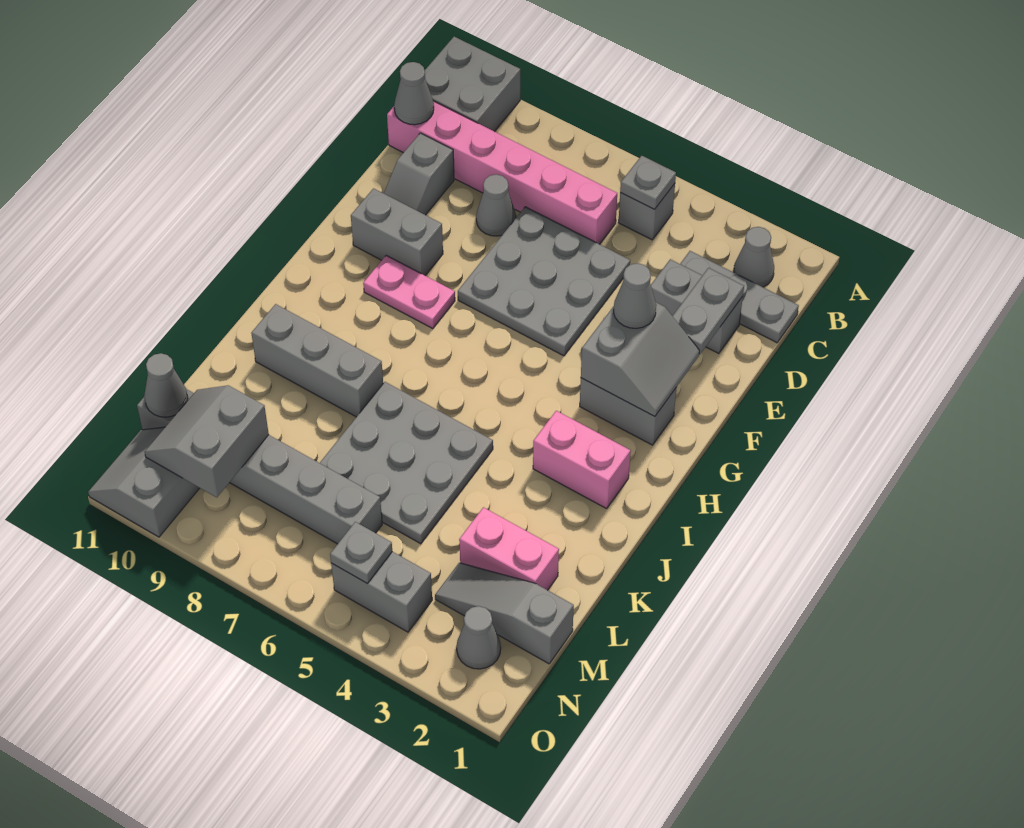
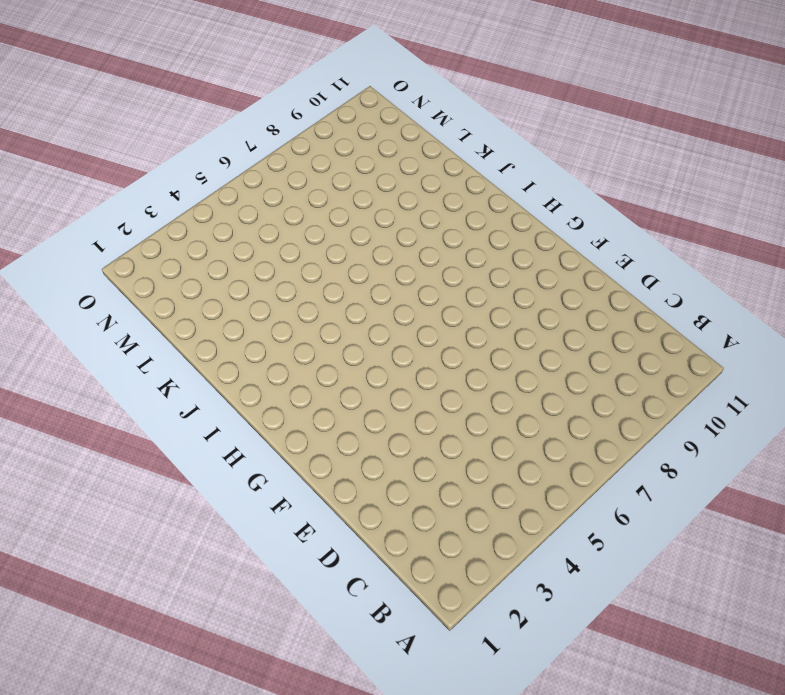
none -> grey brick A10:B11 level 1
none -> grey cone B2 level 1
none -> grey brick B5 level 1

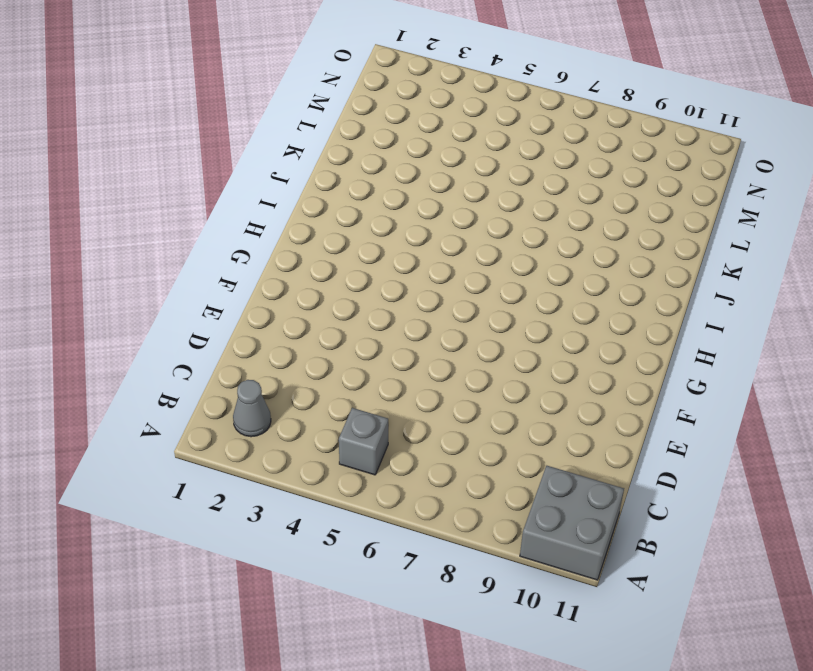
none -> grey plate C1:C3 level 1
none -> pink brick C6:C11 level 1
none -> grey brick D2:D3 level 1

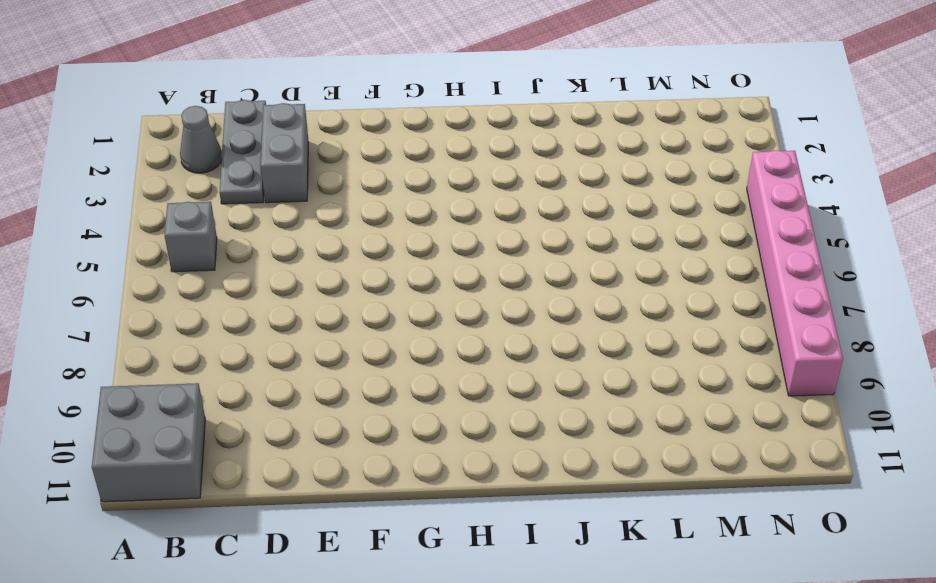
pink brick O4:O9 level 1 -> pink brick C6:C11 level 1
none -> grey plate D5:F7 level 1
none -> grey cone D8 level 1
none -> grey slope D10:E10 level 1 top D

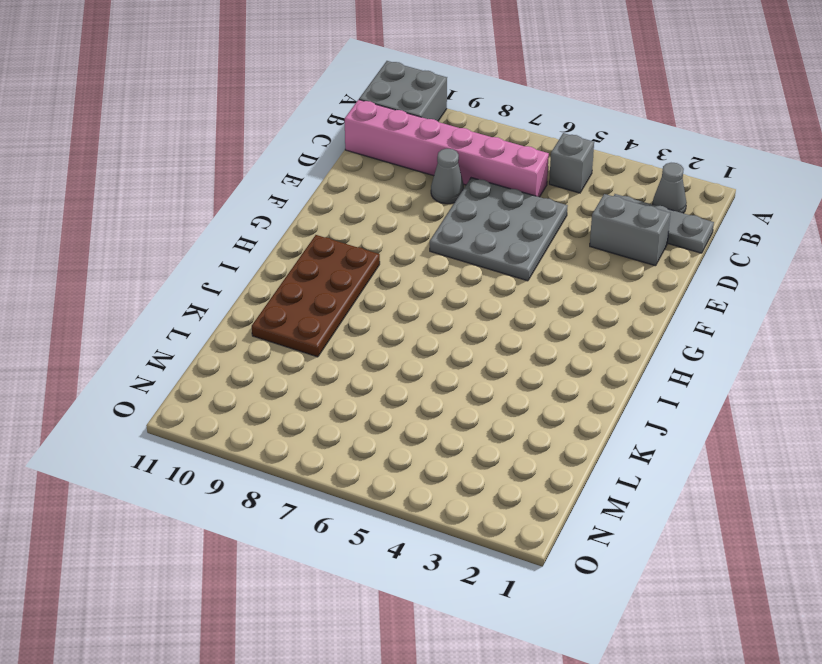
brown plate H9:K10 level 1 -> grey brick J8:J10 level 1
none -> grey slope D10:E10 level 1 top D
none -> grey brick F9:F10 level 1
none -> grey brick G2:G3 level 1

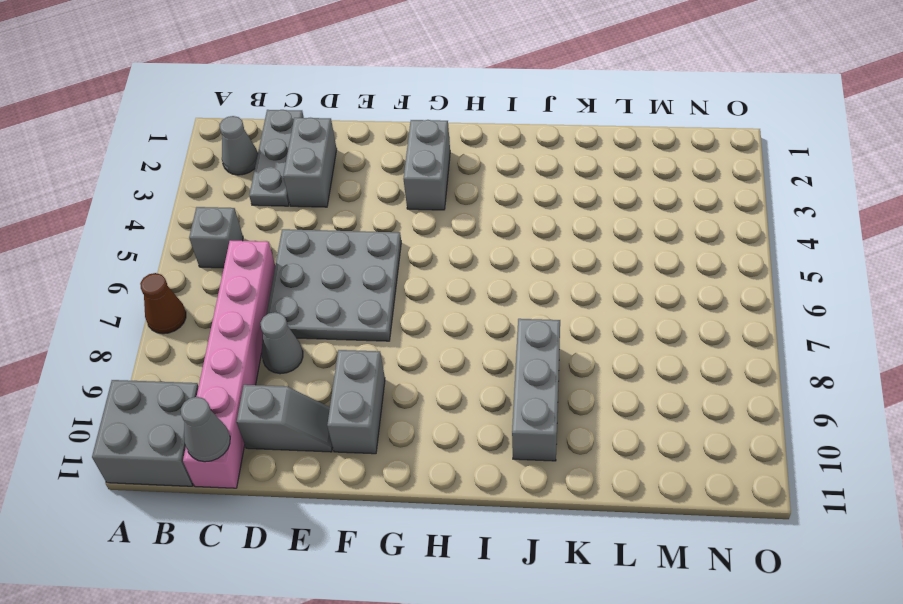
brown cone A7 level 1 -> none
none -> pink plate G8:G9 level 1
none -> pink brick I2:I3 level 1
none -> grey plate J5:L7 level 1

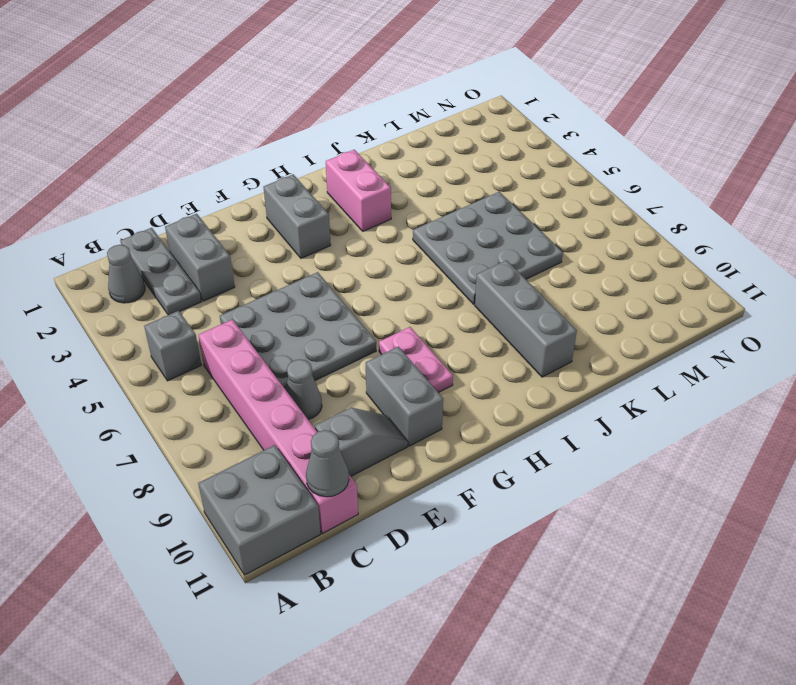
none -> pink brick L2:L3 level 1
none -> grey slope M1:M3 level 1 top 1
none -> grey brick M6:M11 level 1

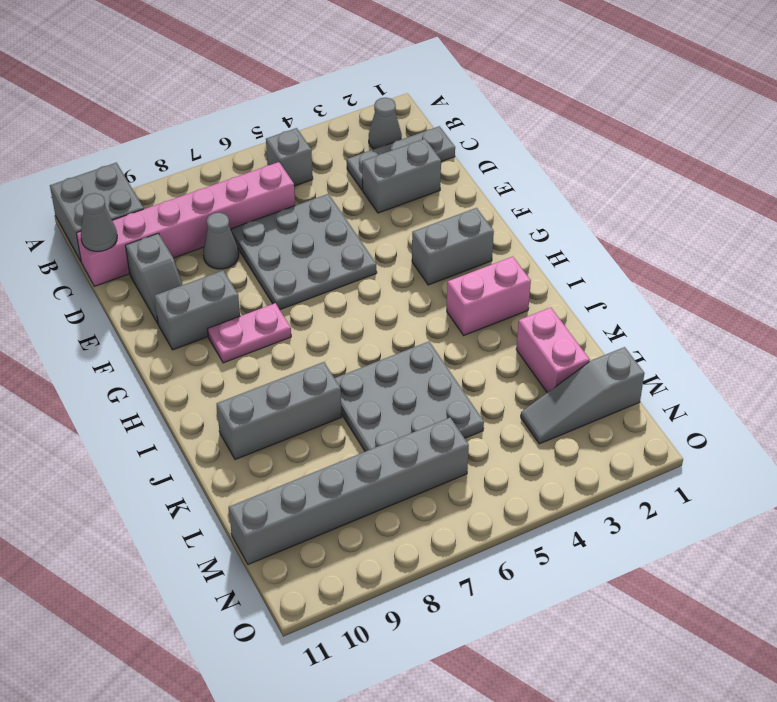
pink brick K2:L2 level 1 -> pink brick L2:L3 level 1
none -> grey cone N2 level 1
none -> grey brick N4:N5 level 1
none -> grey slope N10:O11 level 1 top 10

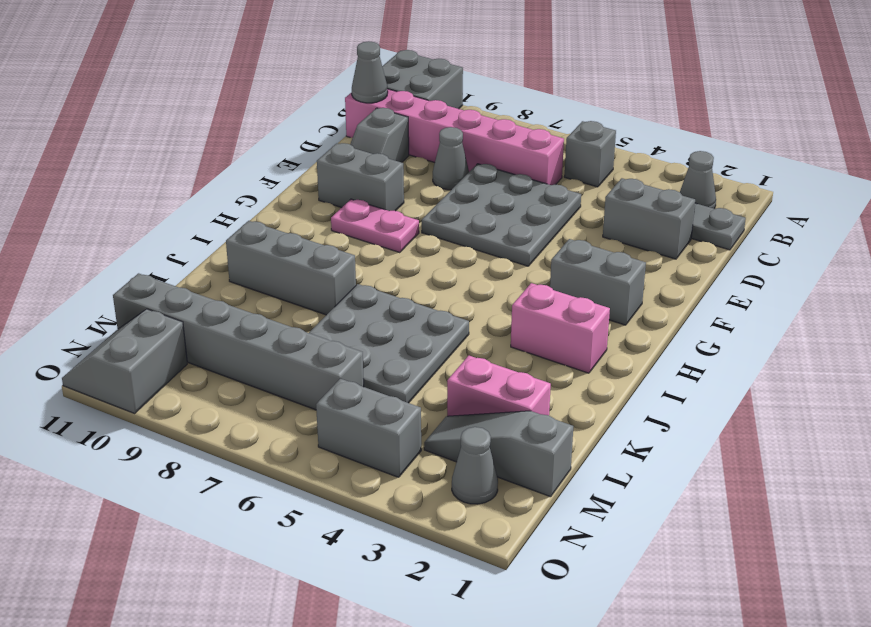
none -> grey plate B5 level 2
none -> grey plate D2:E2 level 2
none -> grey slope F2:G3 level 2 top 3

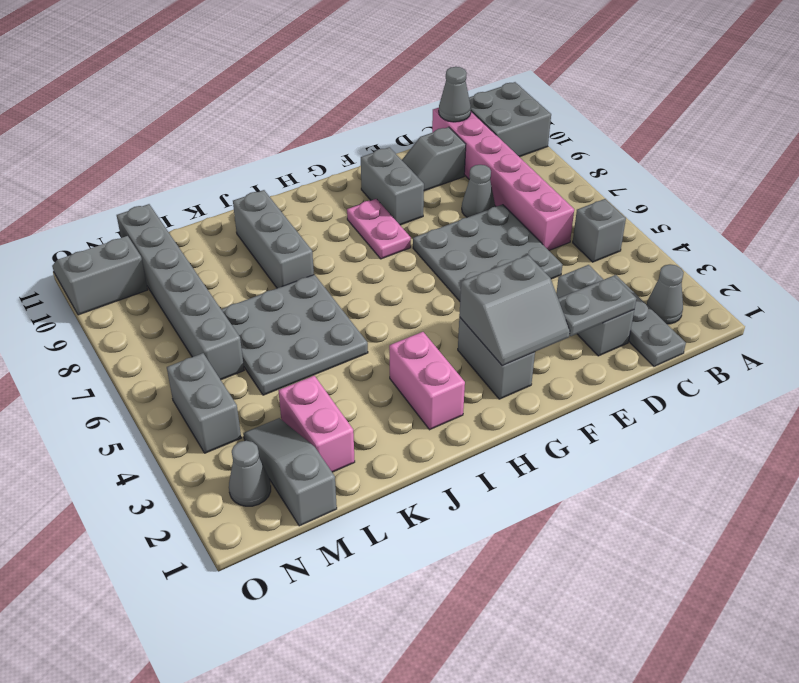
none -> grey plate B5 level 2
none -> grey slope M9:N10 level 2 top 9
none -> grey cone M11 level 2

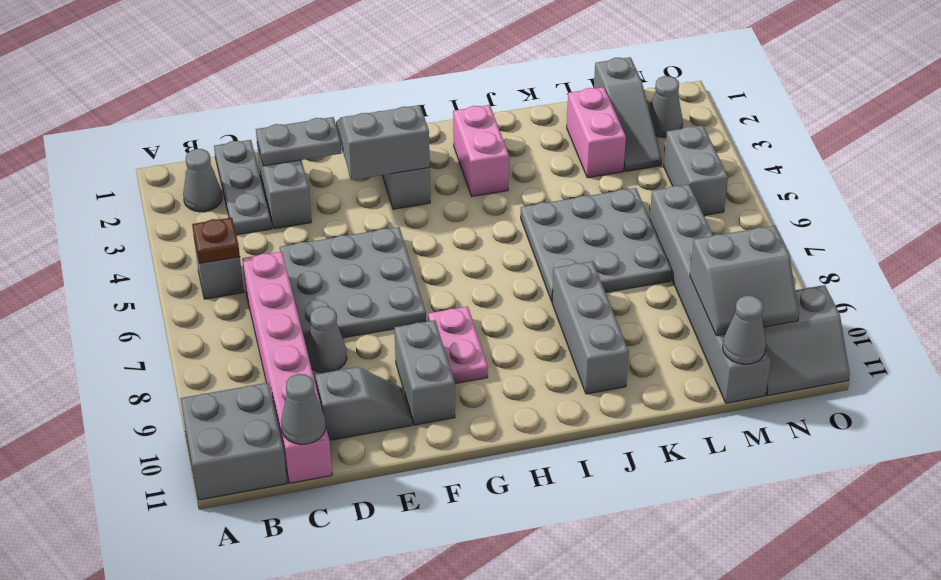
brown plate B5 level 2 -> grey plate B5 level 2
none -> grey plate N5 level 2
none -> grey cone F3 level 3

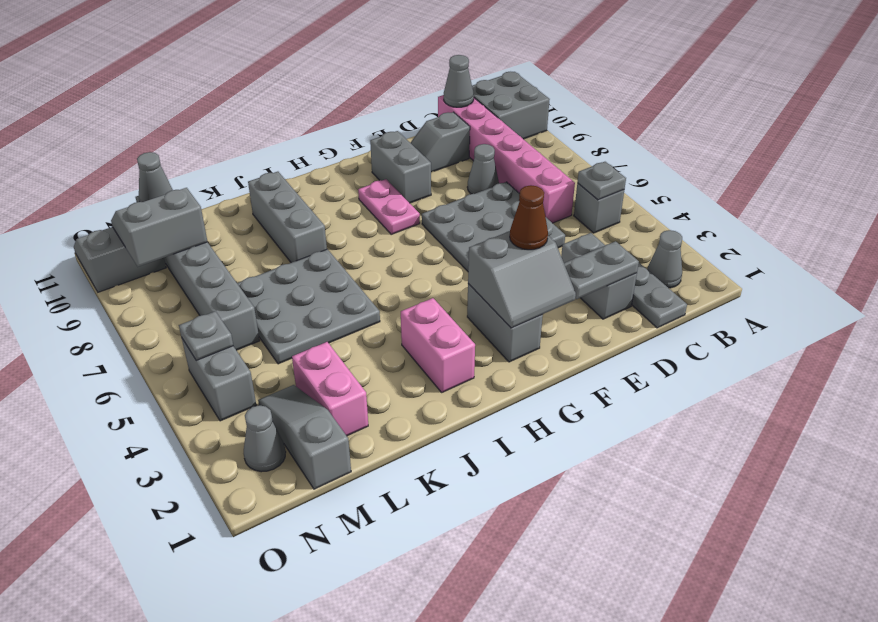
brown cone F3 level 3 -> grey cone F3 level 3

